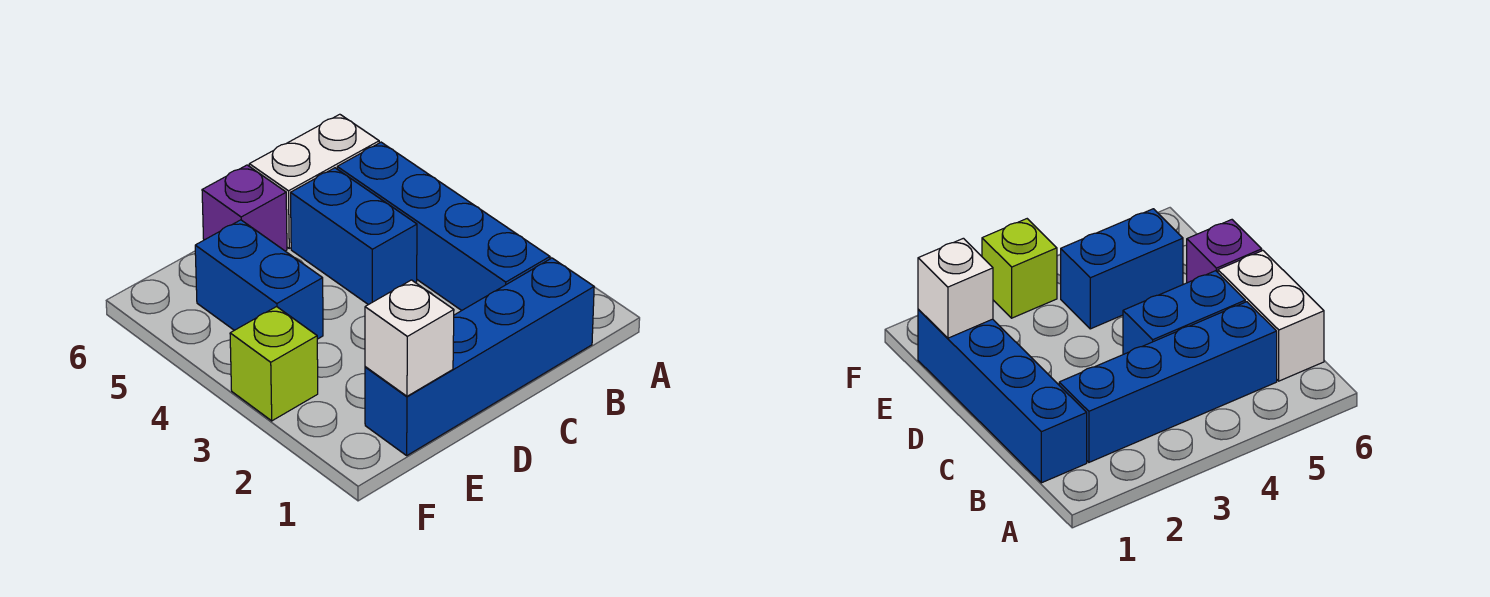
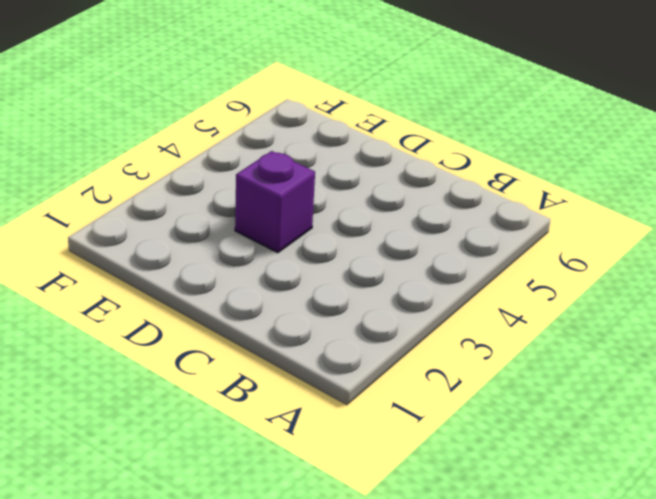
purple brick D3 level 1 -> purple brick D6 level 1
none -> blue brick B1:E1 level 1
none -> blue brick B2:B5 level 1

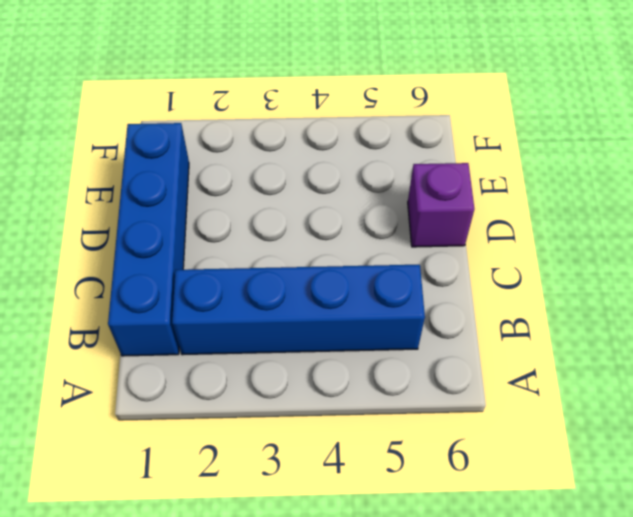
none -> white brick B6:C6 level 1
none -> blue brick C4:C5 level 1

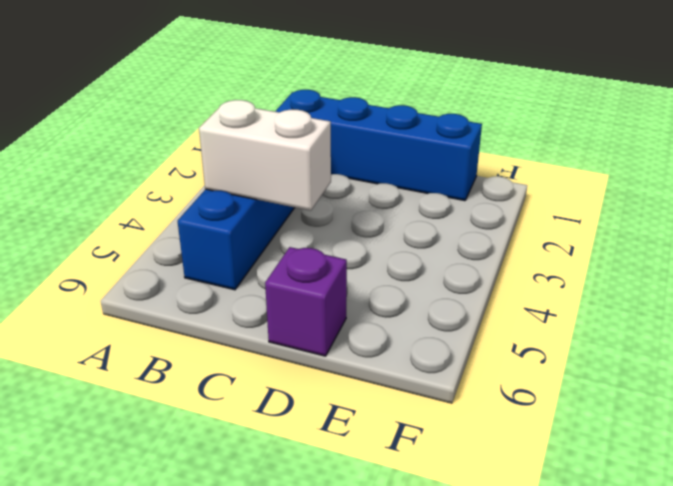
white brick B4:C4 level 2 -> white brick B6:C6 level 1
none -> blue brick C4:C5 level 1
none -> blue brick E4:E5 level 1

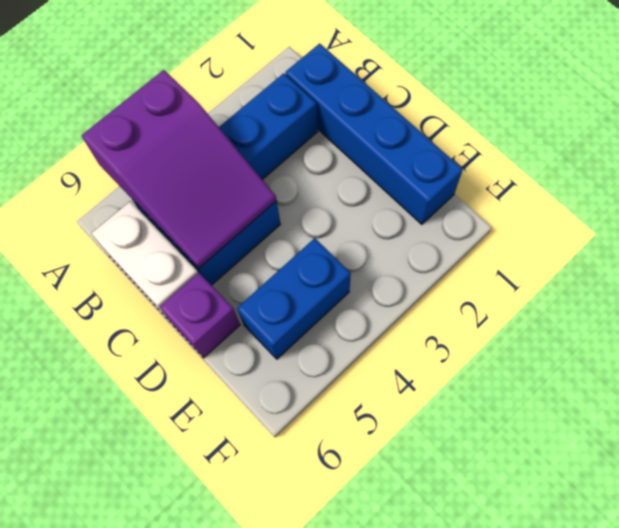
purple slope A4:C5 level 2 top A -> none
none -> lime brick F3 level 1
none -> white brick E1 level 2

